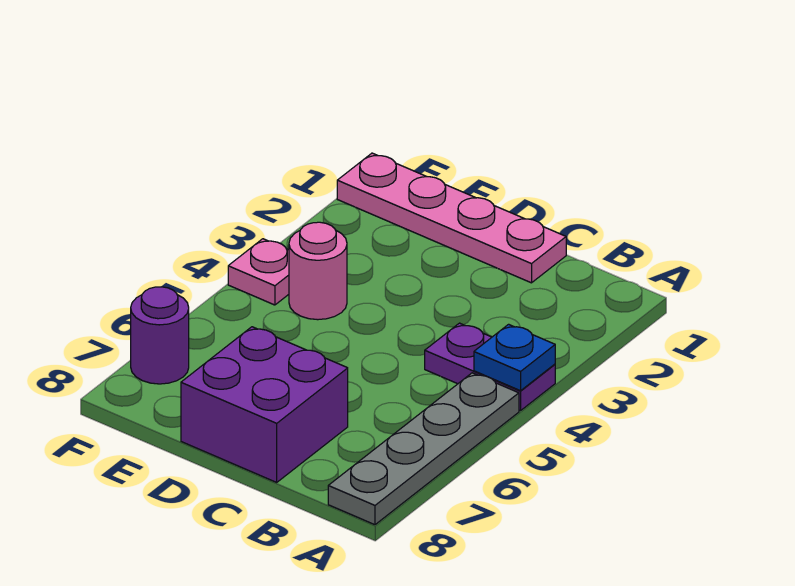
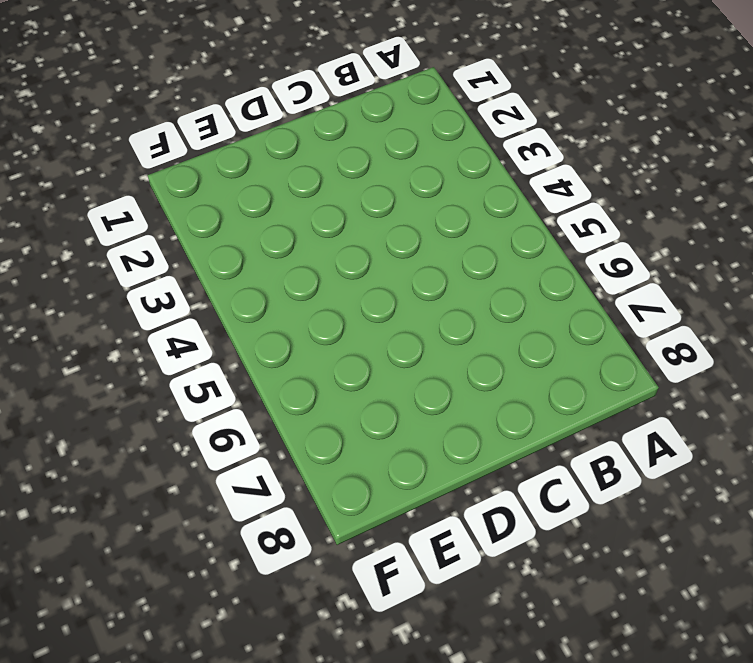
none -> purple plate A4:B4 level 1
none -> grey plate A5:A8 level 1

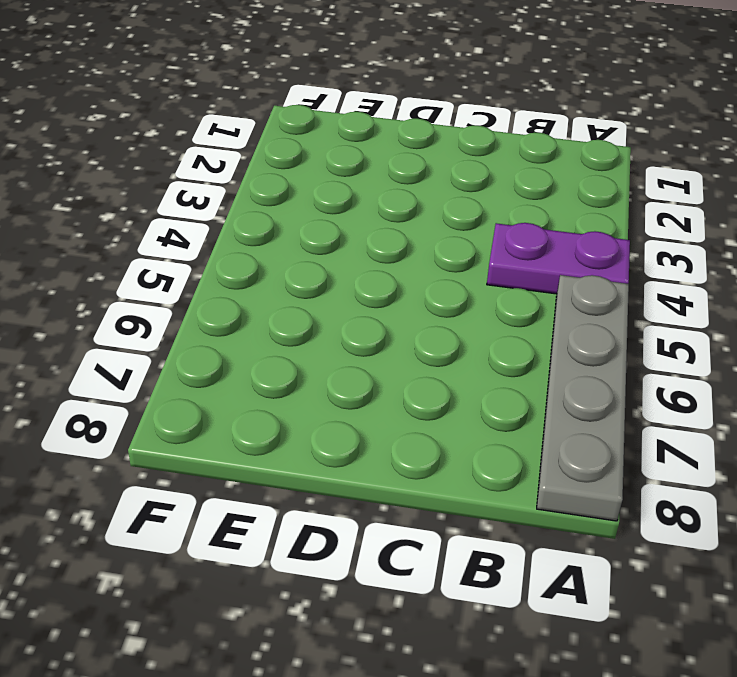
none -> pink plate C1:F1 level 1
none -> purple brick C7:D8 level 1

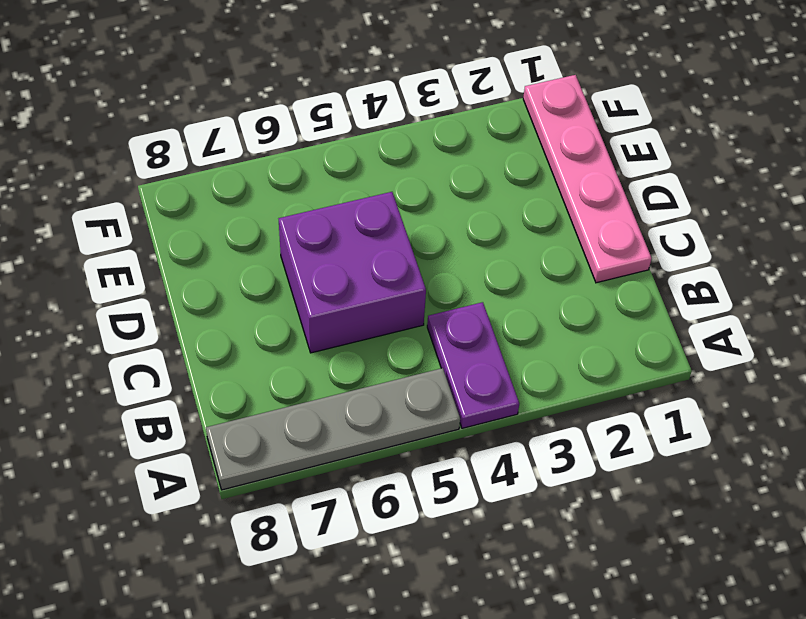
purple brick C5:D6 level 1 -> purple brick C7:D8 level 1
none -> pink round brick E4 level 1
none -> pink plate F4 level 1

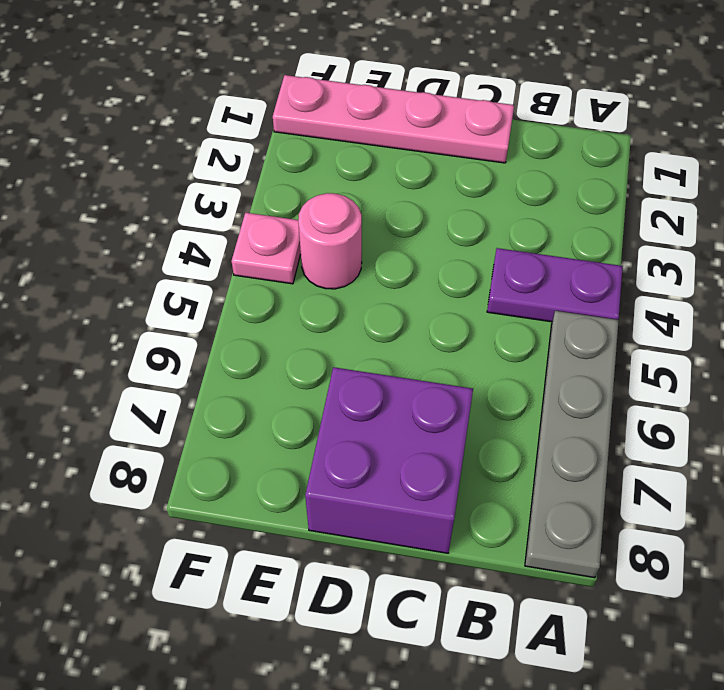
none -> purple round brick F7 level 1
none -> blue plate A4 level 2

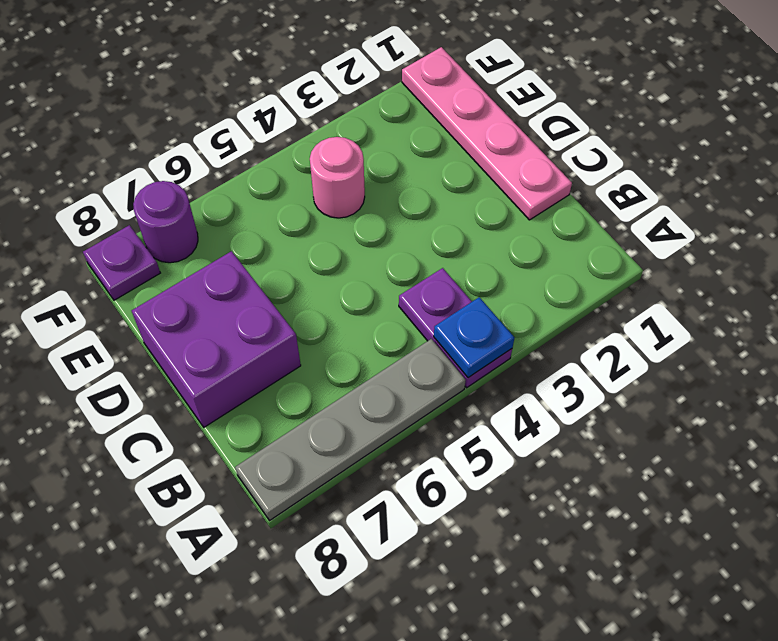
purple plate F8 level 1 -> none
none -> pink plate F4 level 1

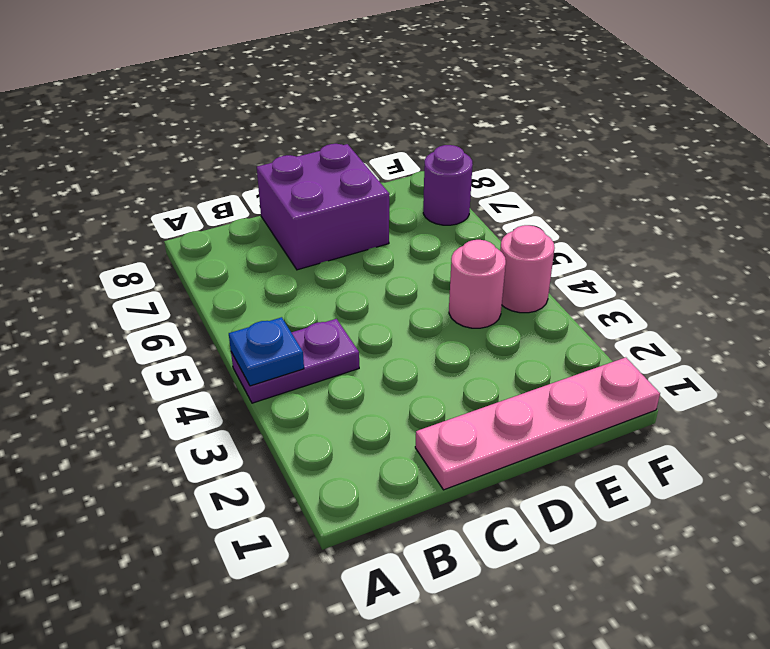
pink round brick F4 level 1 -> pink plate F4 level 1
none -> grey plate A5:A8 level 1

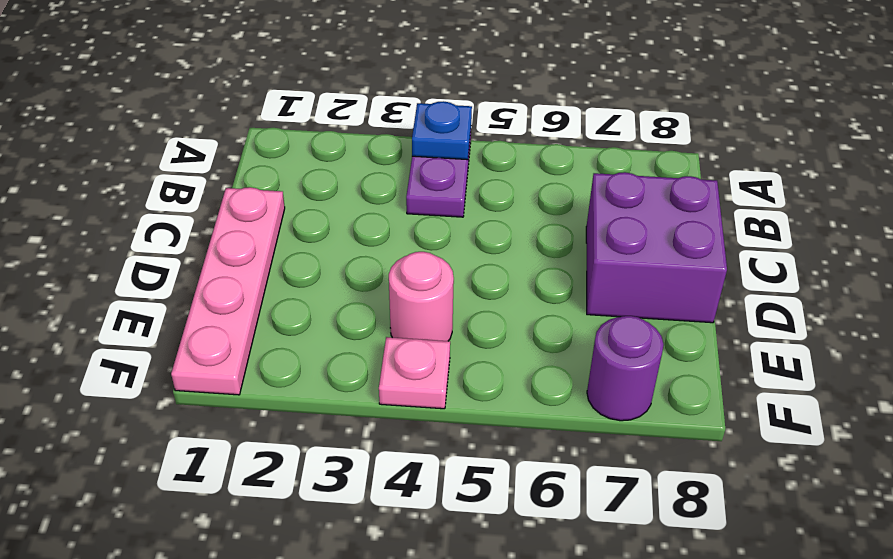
none -> grey plate A5:A8 level 1

